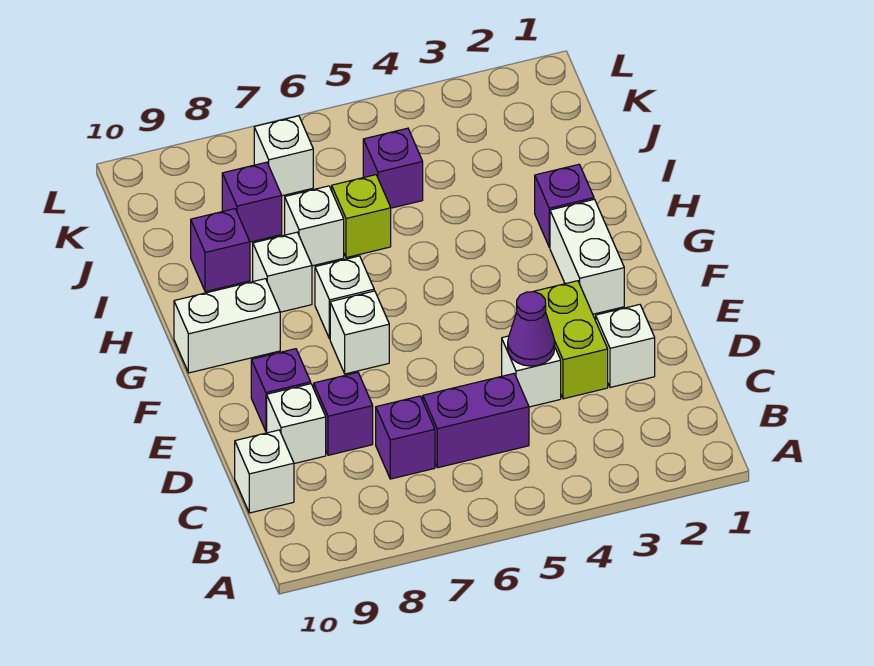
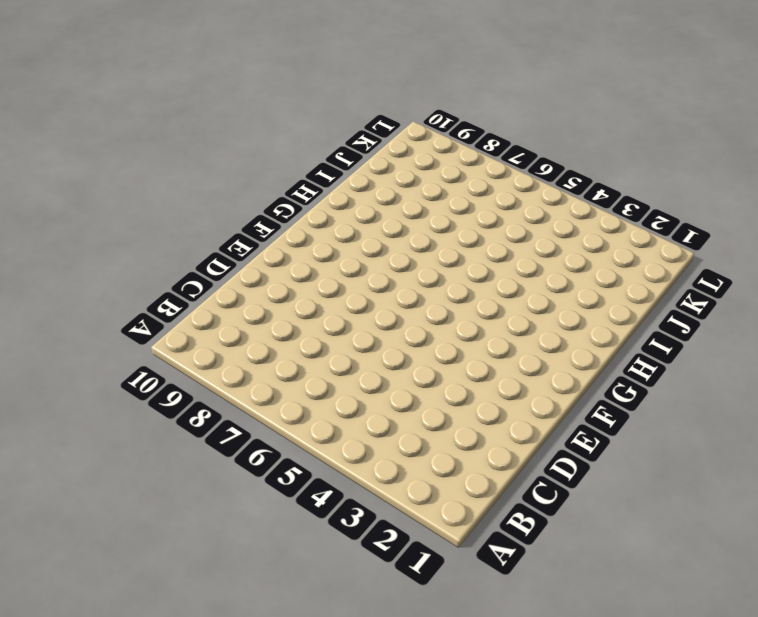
none -> purple brick C5:C6 level 1
none -> purple brick C7 level 1
none -> white brick C10 level 1

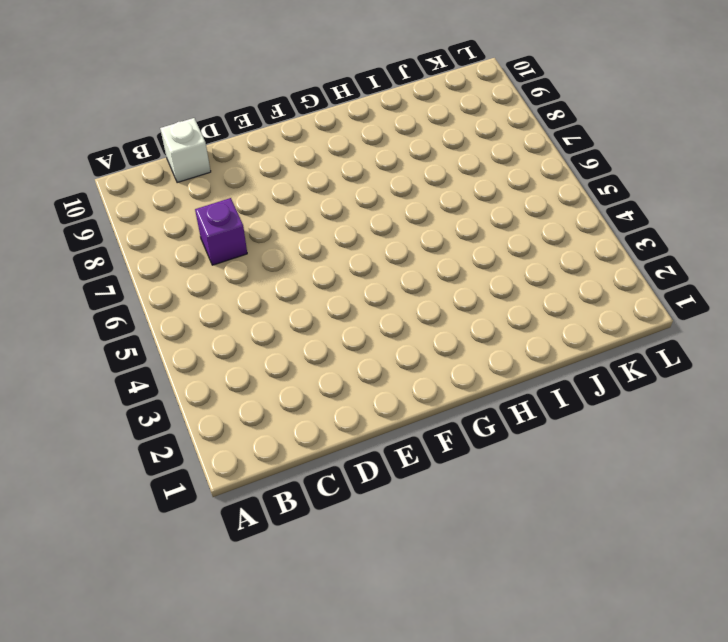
none -> purple brick C5:C6 level 1
none -> white brick D2 level 1
none -> lime brick D3:E3 level 1

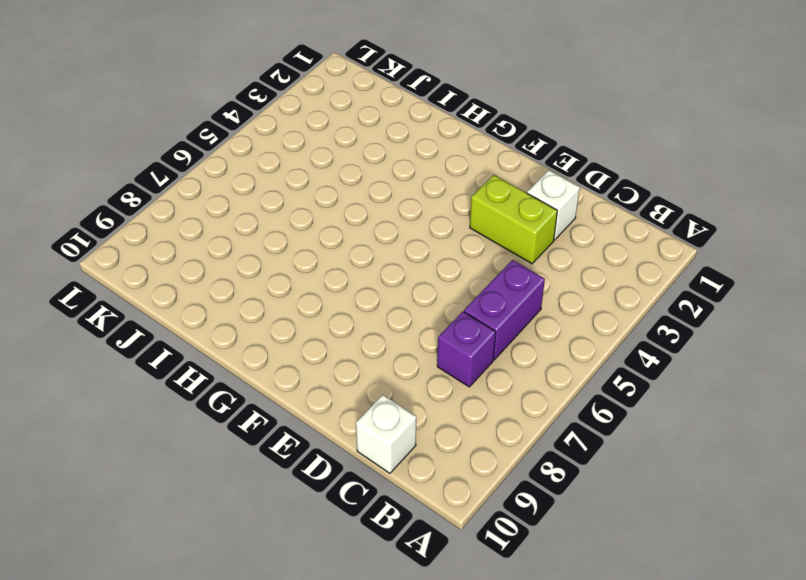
none -> white brick D4 level 1
none -> purple brick D8 level 1
none -> white brick D9 level 1

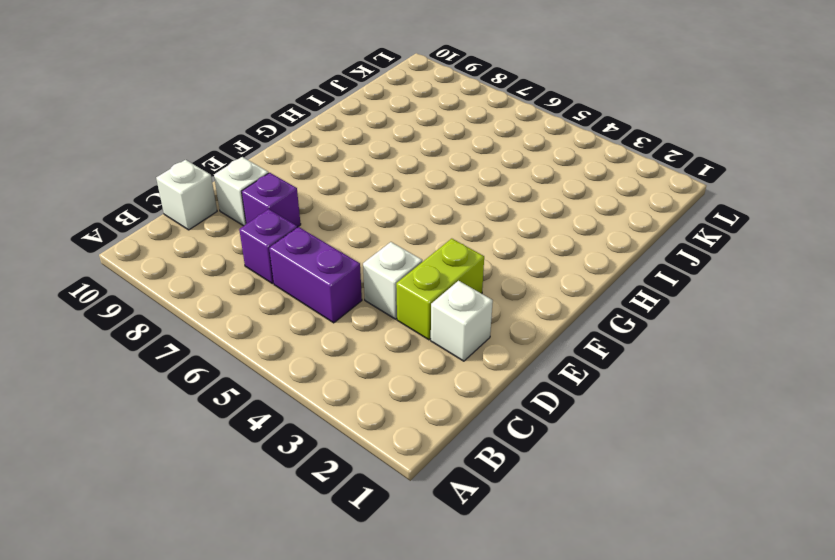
none -> purple brick E9 level 1
none -> white brick F2:G2 level 1
none -> white brick F7 level 1

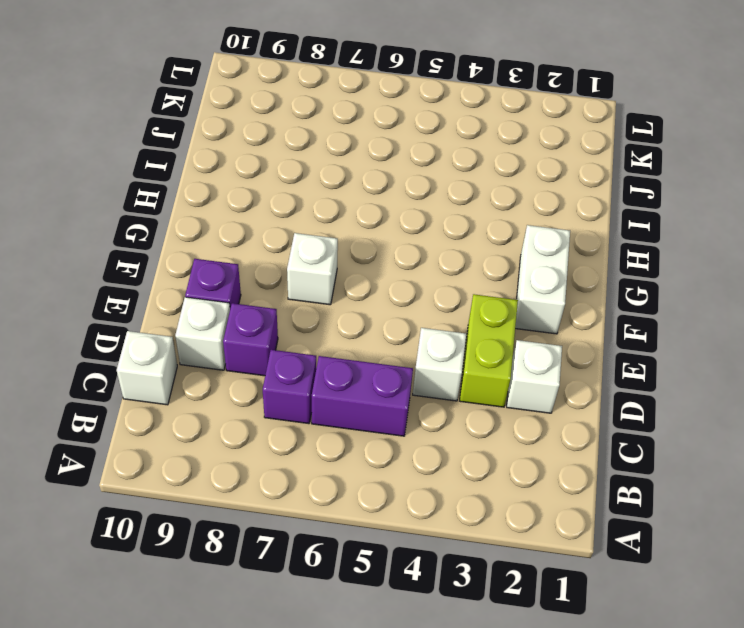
none -> white brick G7 level 1
none -> white brick G9:G10 level 1
none -> purple brick H2 level 1

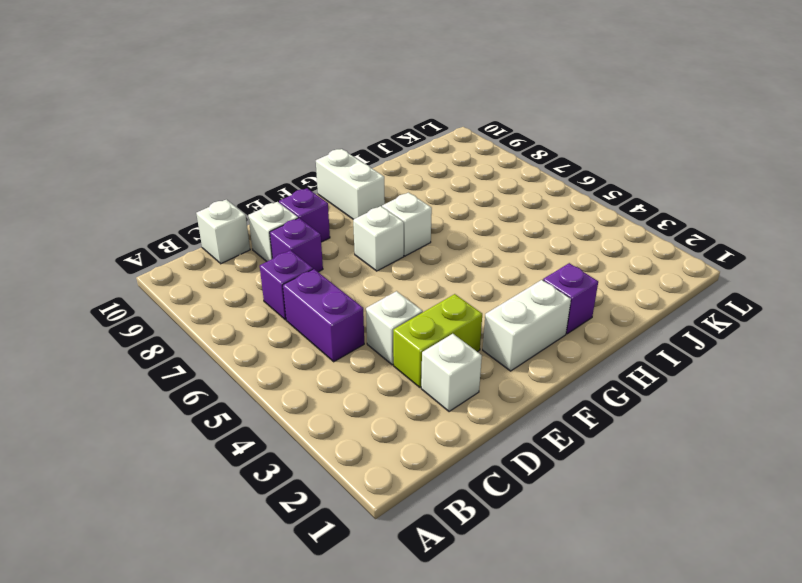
none -> white brick H8 level 1
none -> lime brick I6 level 1
none -> white brick I7 level 1

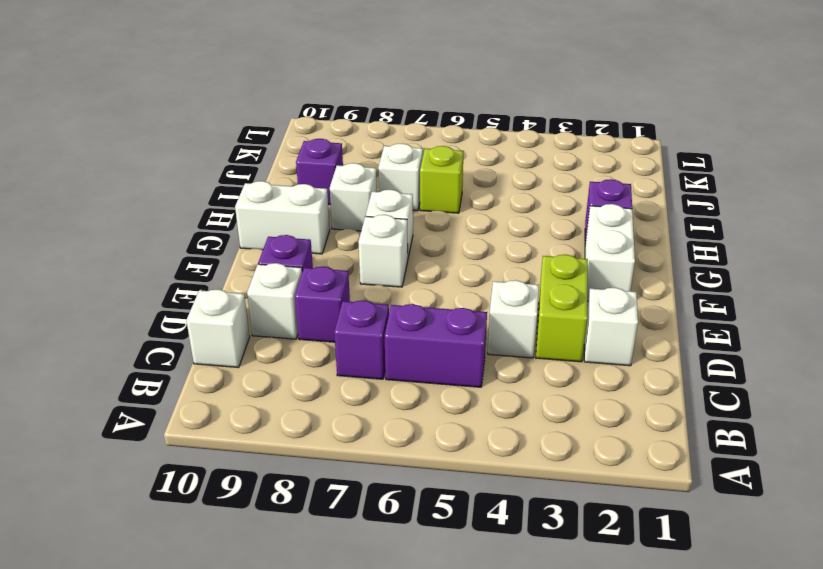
none -> purple brick J5 level 1
none -> purple brick J8 level 1
none -> white brick K7 level 1

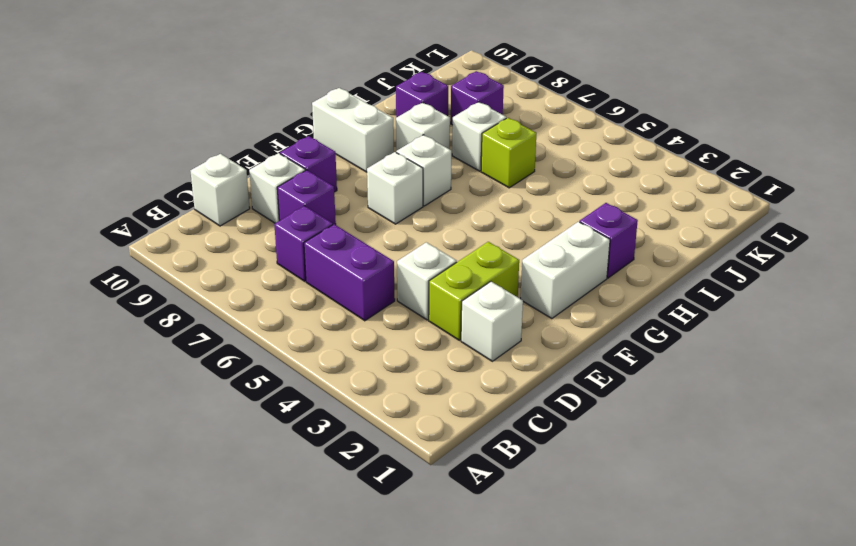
none -> purple brick J5 level 1
none -> white brick K7 level 1
none -> purple cone D4 level 2

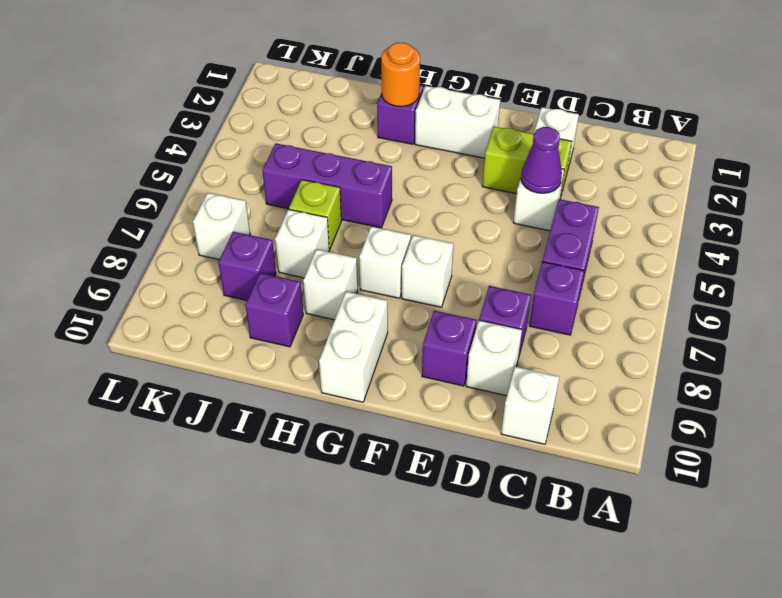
orange round brick H2 level 2 -> none
purple brick H5:J5 level 1 -> purple brick J5 level 1

